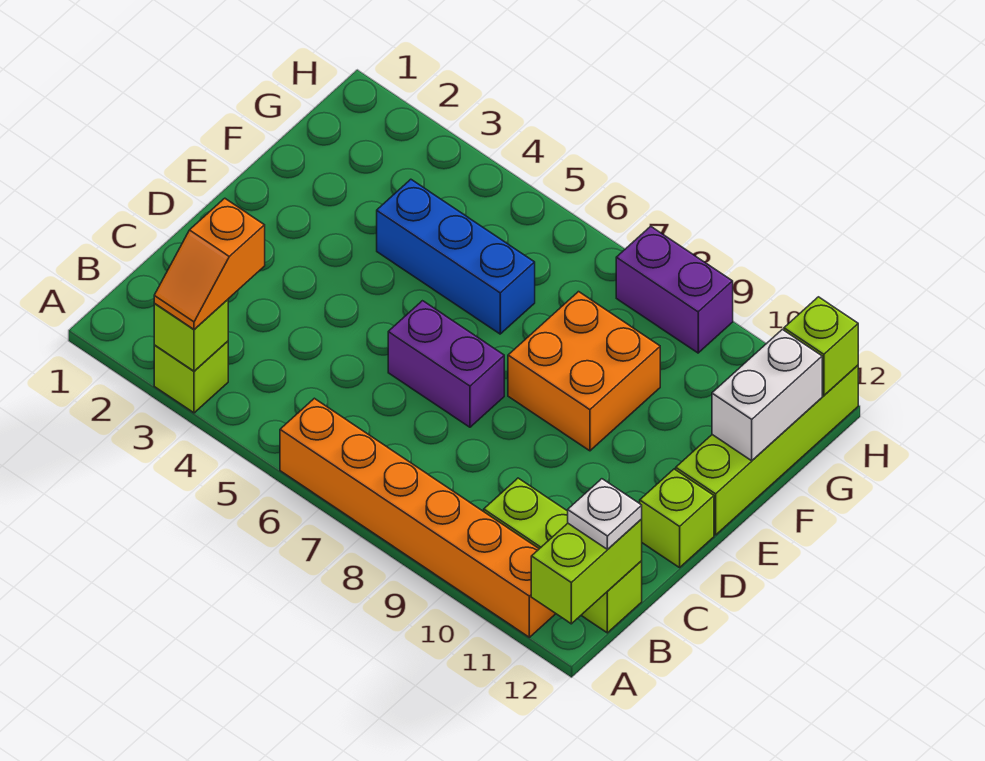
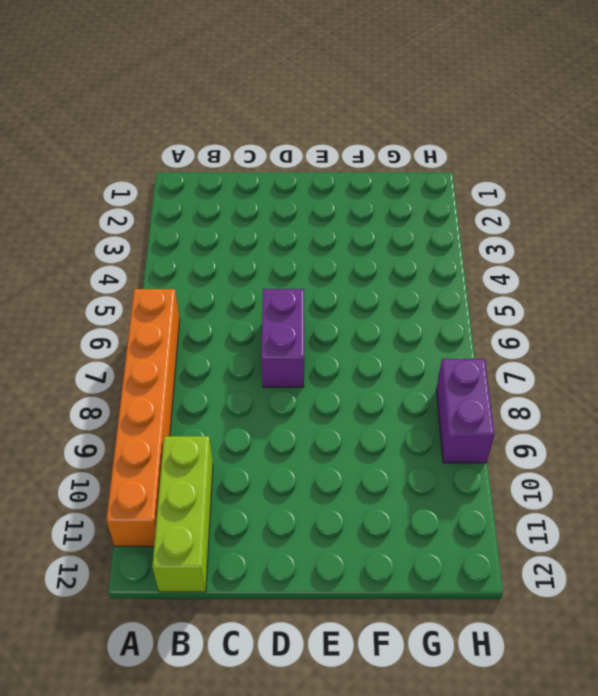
none -> lime brick A3 level 1
none -> lime brick D12 level 1
none -> orange brick E8:F9 level 1

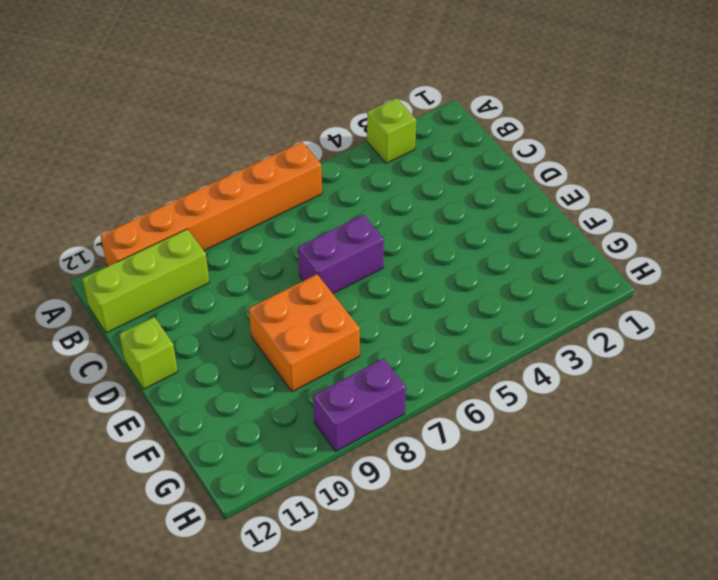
none -> lime brick E12:H12 level 1
none -> blue brick F4:F6 level 1
none -> lime brick A3 level 2

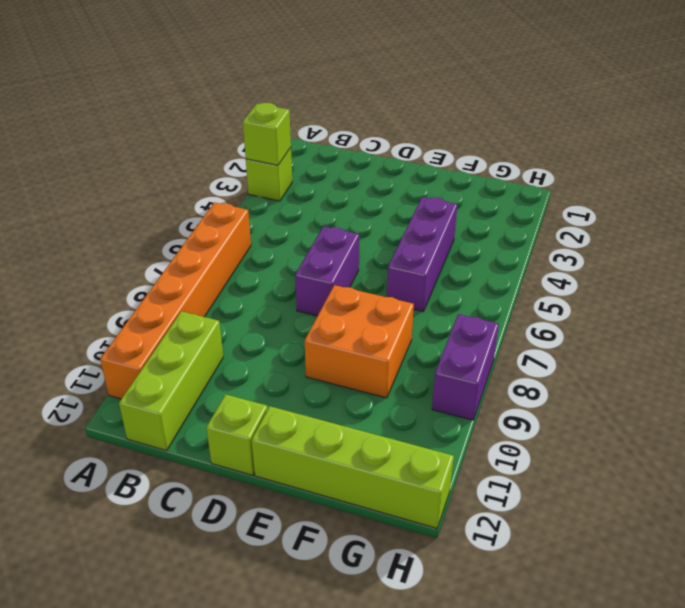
purple brick F4:F6 level 1 -> blue brick F4:F6 level 1
none -> lime brick A12:B12 level 2
none -> white brick F12:G12 level 2
none -> lime brick H12 level 2

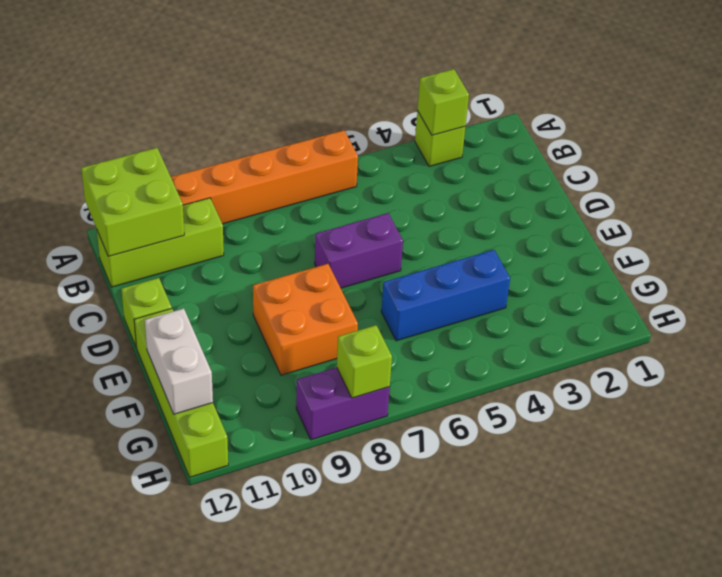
lime brick A11:B12 level 2 -> lime brick A12:B12 level 2
lime brick H8 level 2 -> lime brick H12 level 2
none -> orange slope A3:B3 level 3 top B
none -> white plate B12 level 3

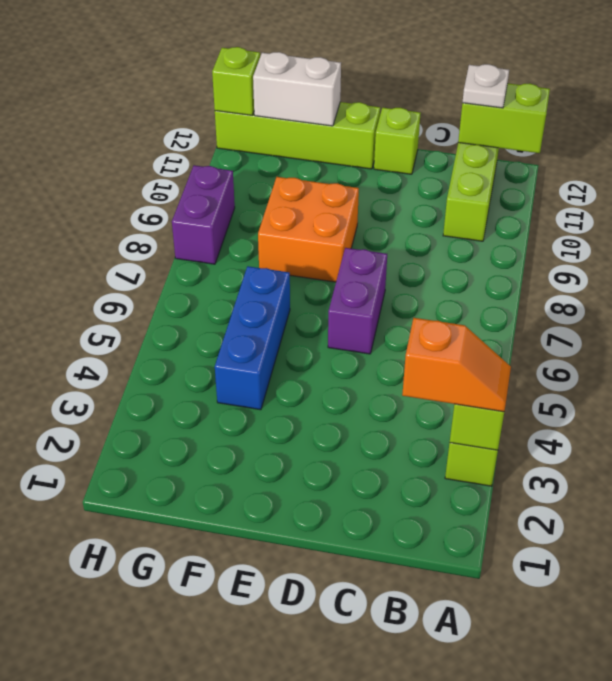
none -> orange brick A6:A11 level 1

